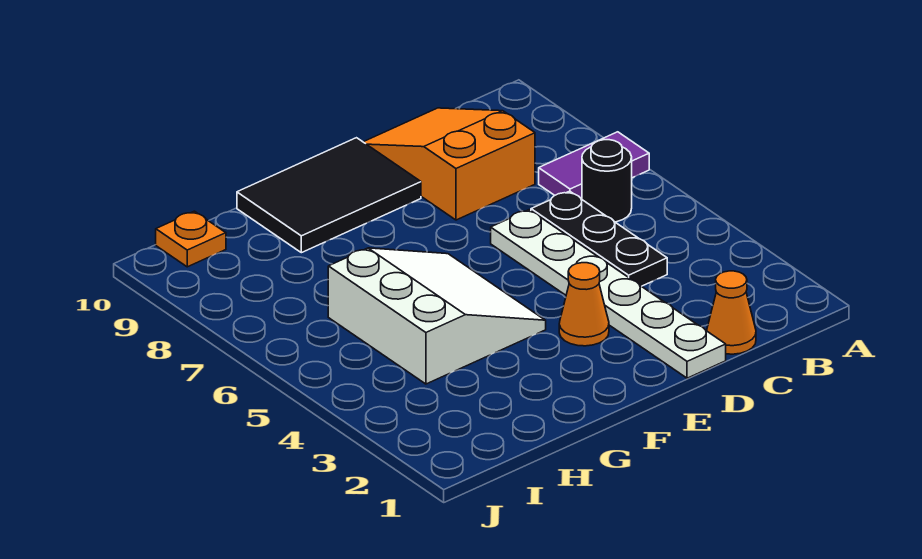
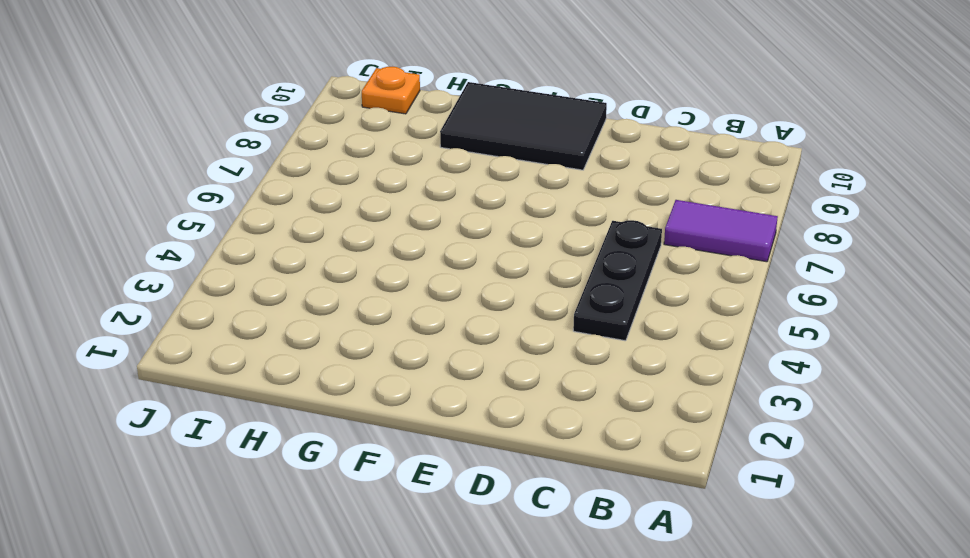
none -> black round brick B6 level 1
none -> orange cone C1 level 1

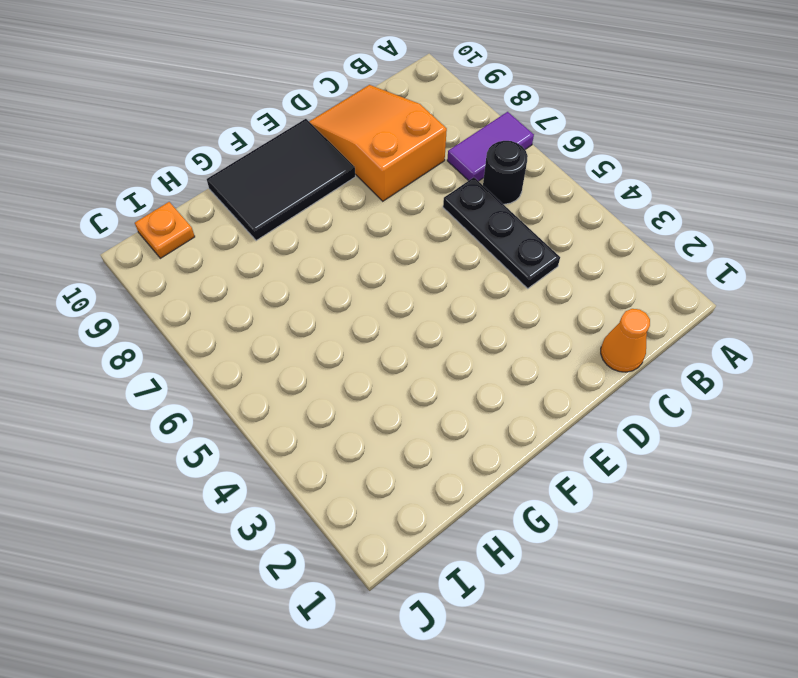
none -> white plate D1:D6 level 1
none -> orange cone E3 level 1

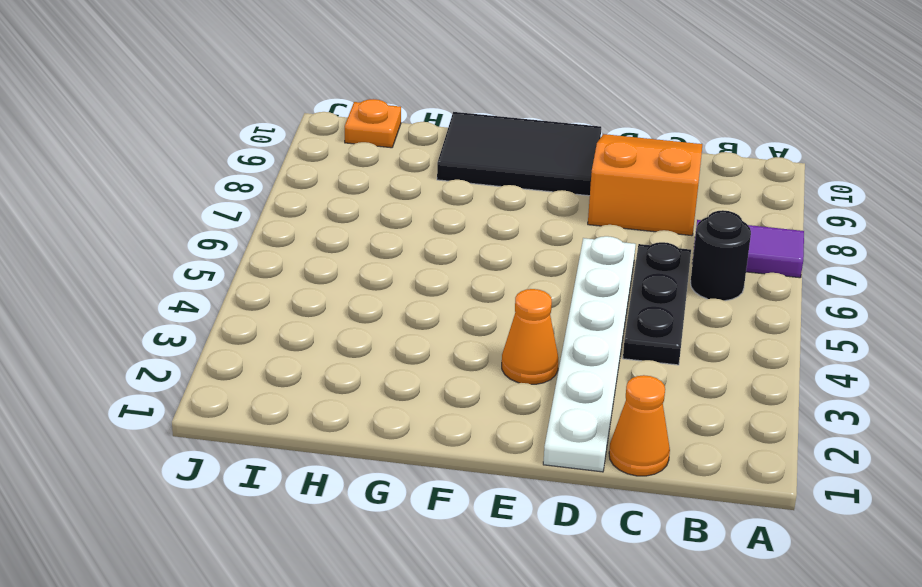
none -> white slope F4:H6 level 1 top H

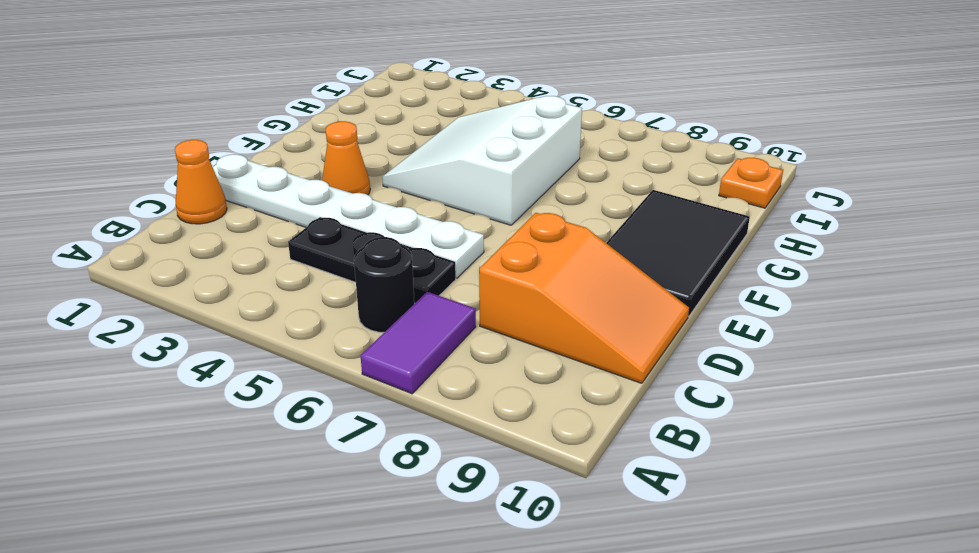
white slope F4:H6 level 1 top 6 -> white slope F4:H6 level 1 top H

